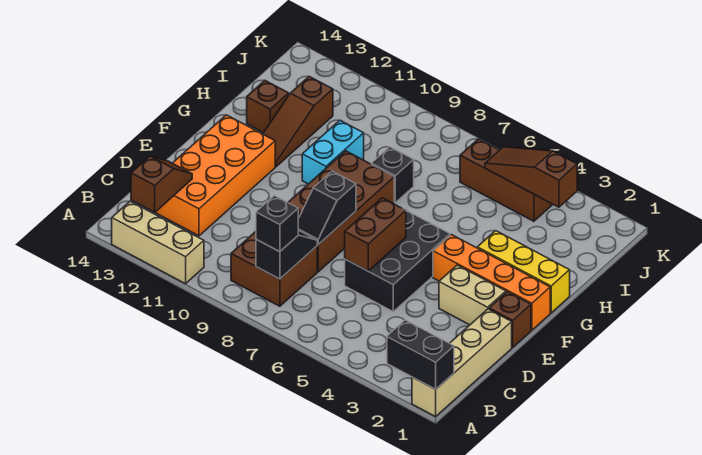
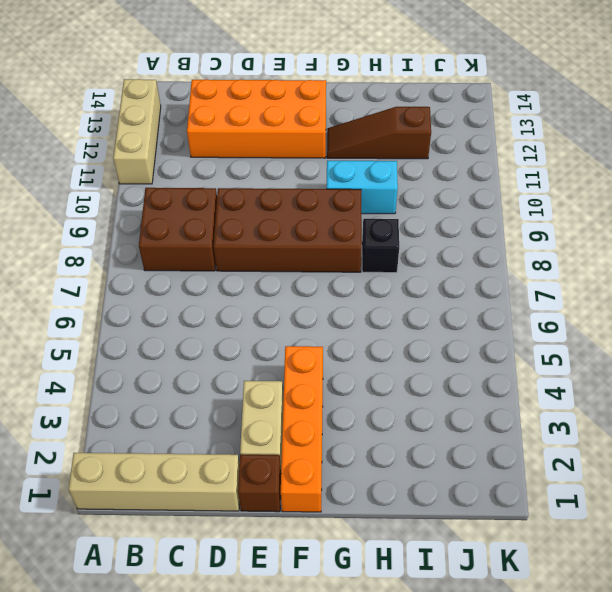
none -> black brick D5:F6 level 1
none -> yellow brick G1:G3 level 1
none -> brown brick H13 level 1

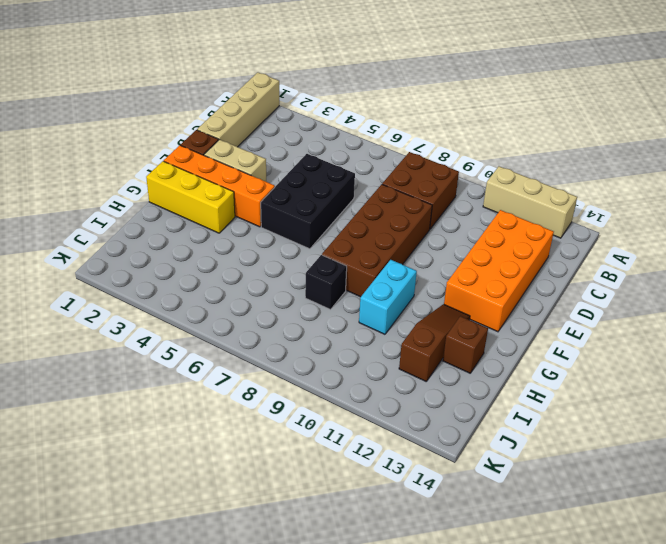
none -> brown brick J4:J6 level 1
none -> black brick A1:A2 level 2
none -> black slope B8:C8 level 2 top B

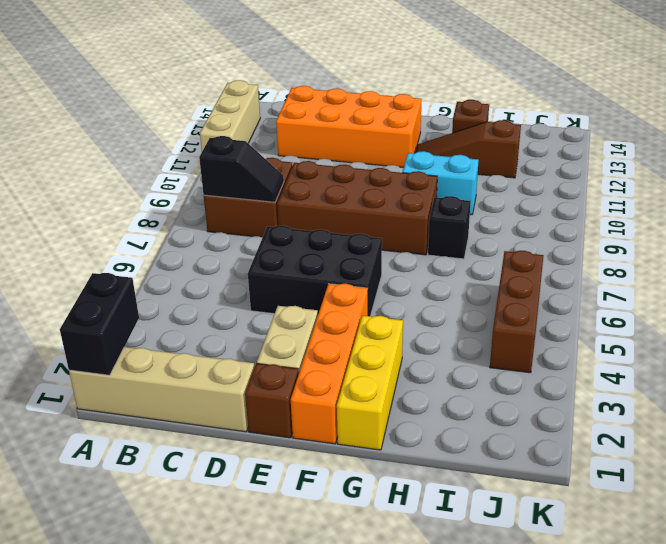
none -> brown slope B13:C13 level 2 top B
none -> brown brick D6:E6 level 2
none -> black slope D8:E8 level 2 top E

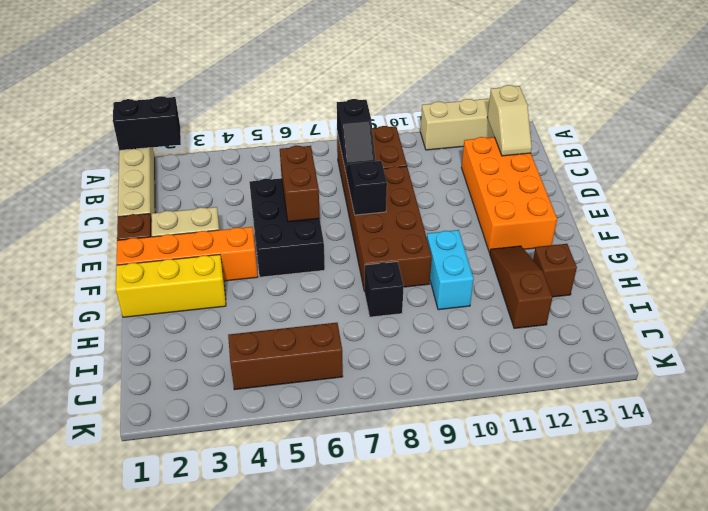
tan slope B13:C13 level 2 top B -> brown slope B13:C13 level 2 top B
none -> brown slope J3:J5 level 2 top 3
none -> black brick B8 level 3

